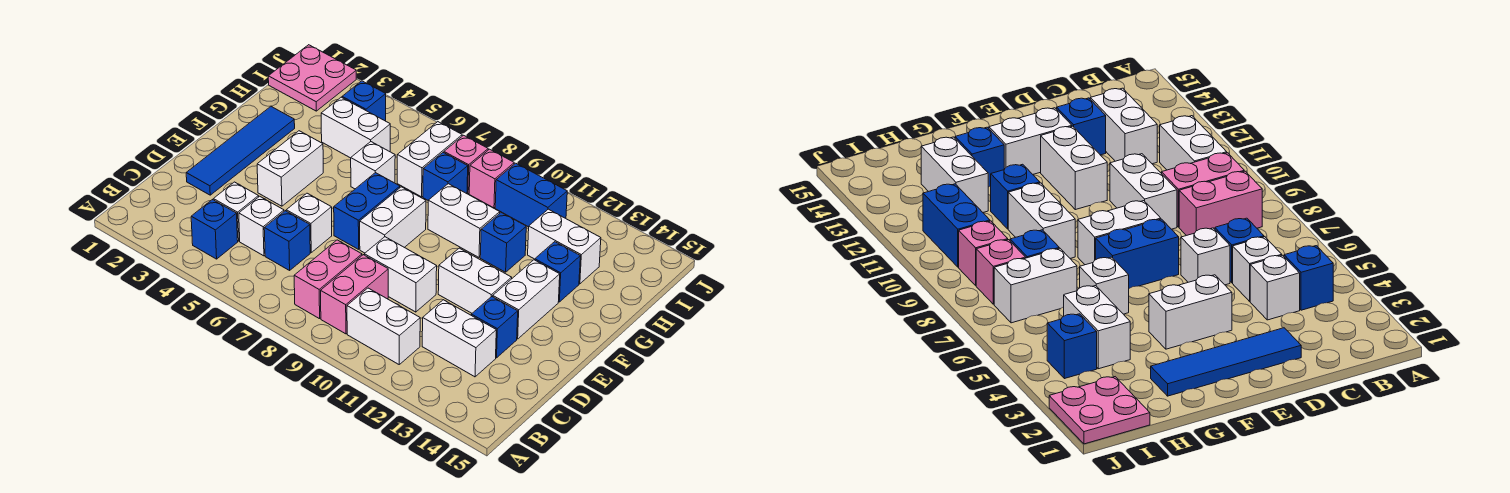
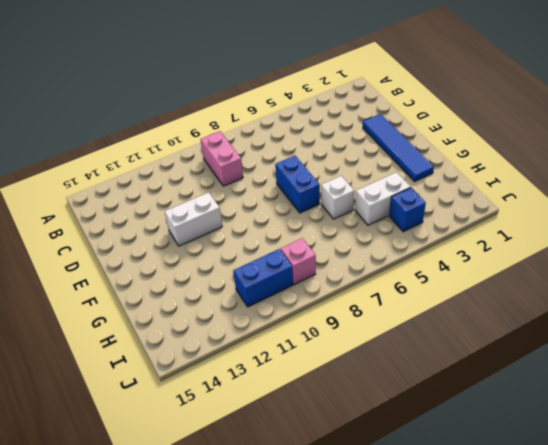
none -> blue brick B4 level 1
none -> pink brick B8:C8 level 1
none -> white brick B10:B11 level 1
none -> white brick C4 level 1

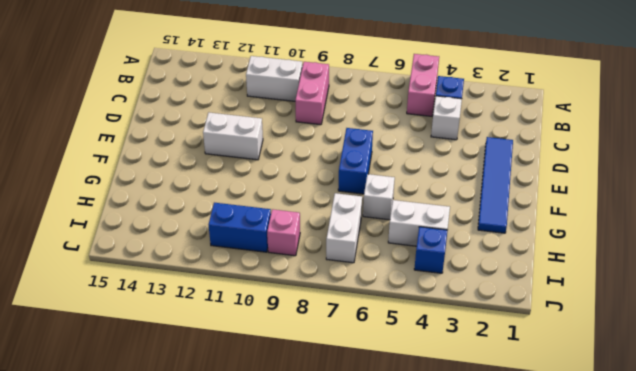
pink brick A5:B5 level 1 -> pink brick B8:C8 level 1
none -> white brick C5 level 1
none -> blue brick C6 level 1
none -> white brick C12:C13 level 1
none -> white brick D6 level 1

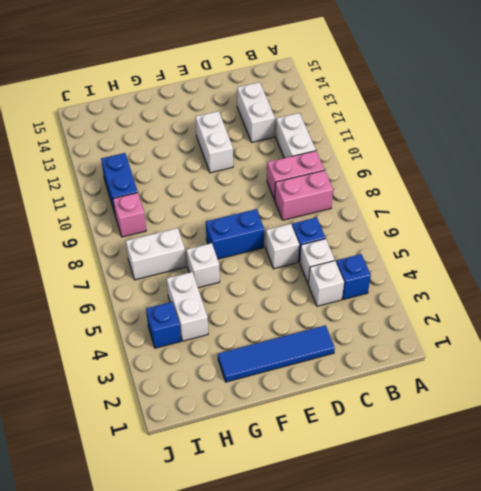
none -> white brick D9:D10 level 1
none -> blue brick D13 level 1
none -> white brick E4:F4 level 1
none -> white brick E8:F8 level 1

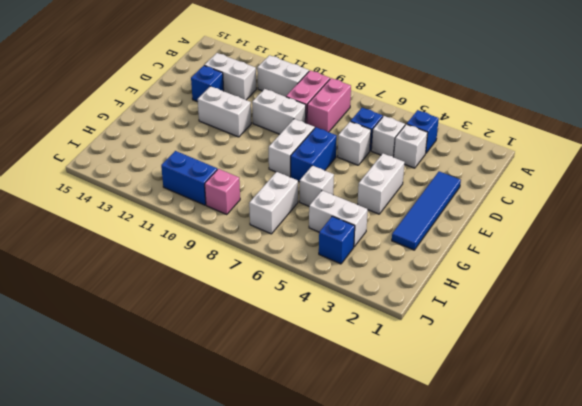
none -> white brick E13:F13 level 1
none -> white brick G9:G10 level 1
none -> blue brick G11 level 1
none -> blue brick G13 level 1

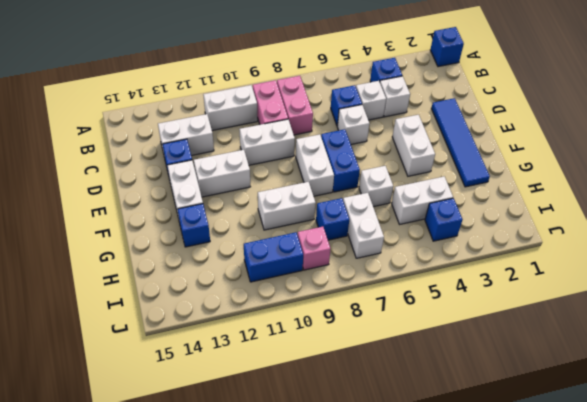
blue brick A1 level 1 -> blue brick G11 level 1
none -> white brick H12:H13 level 1
none -> pink plate I1:J2 level 1
none -> pink brick I8 level 1

